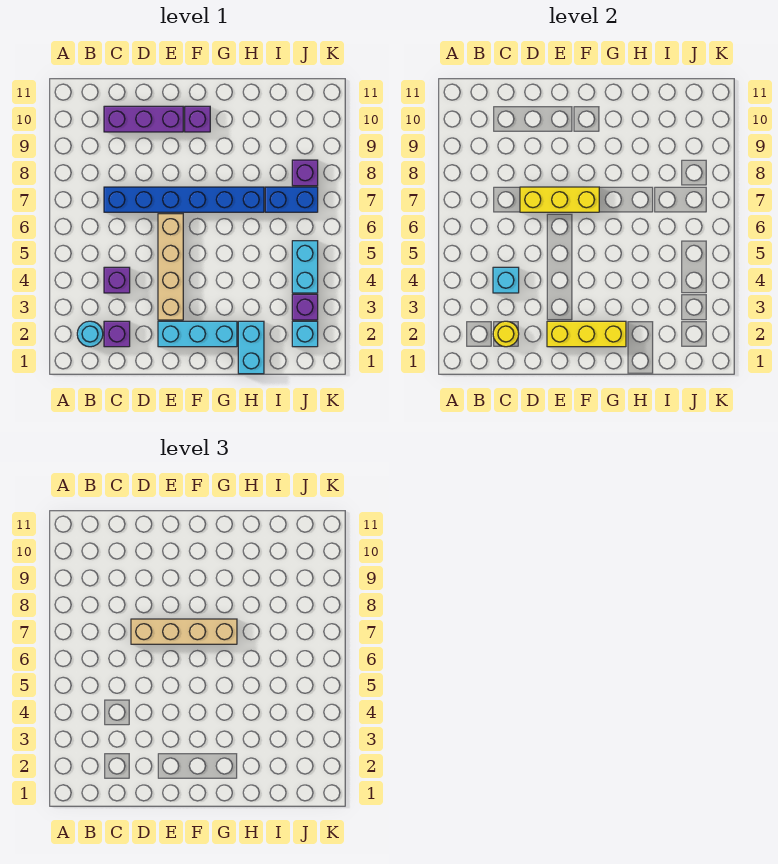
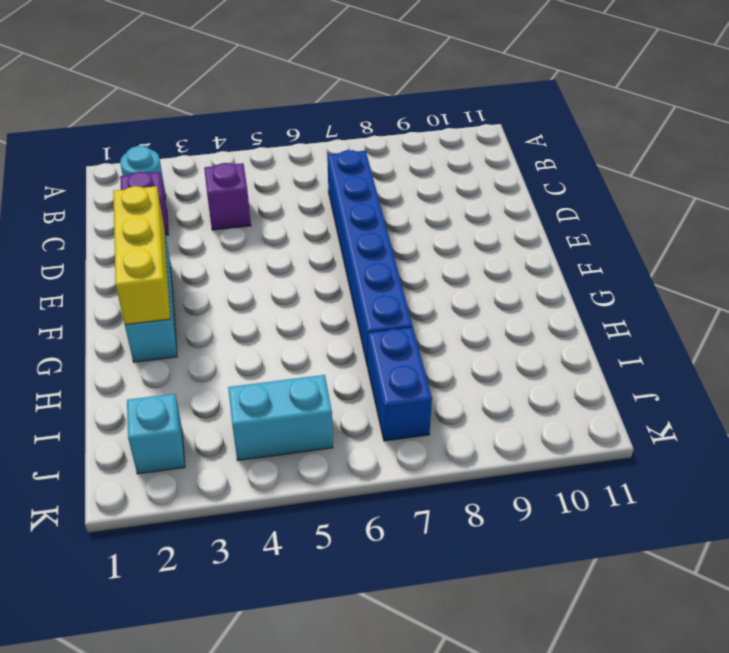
none -> purple brick C10:E10 level 1
none -> tan brick E3:E6 level 1
none -> purple brick F10 level 1

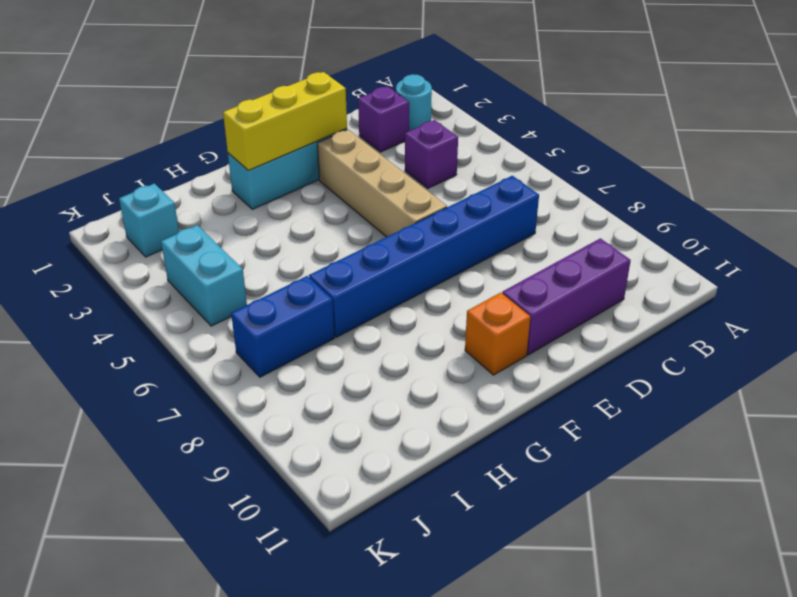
orange brick F10 level 1 -> purple brick F10 level 1
none -> cyan brick H1:H2 level 1
none -> purple brick J3 level 1
none -> purple brick J8 level 1

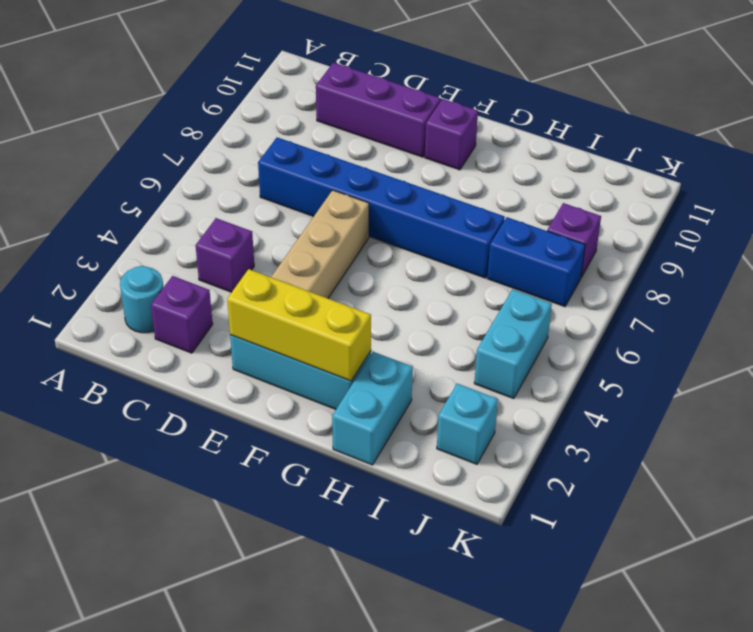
none -> purple brick J3 level 1
none -> yellow round brick C2 level 2
none -> cyan brick C4 level 2

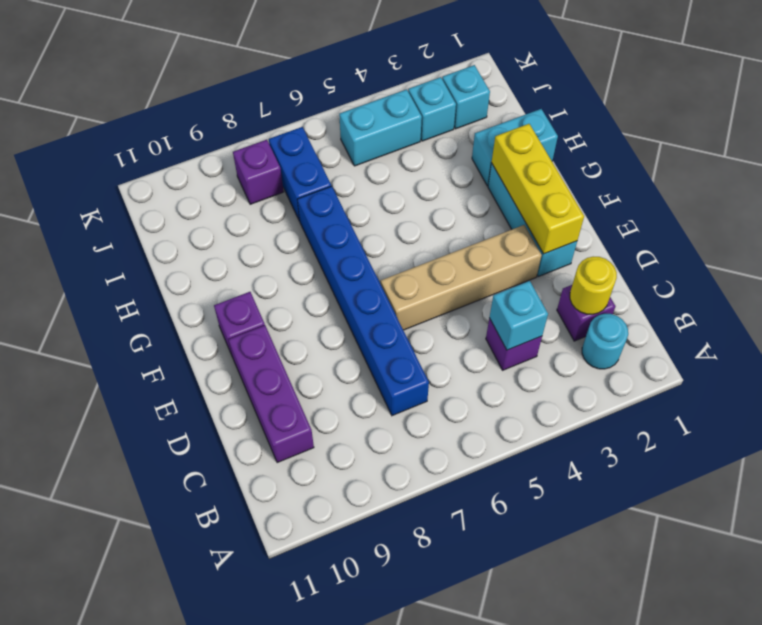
cyan brick J3 level 1 -> purple brick J3 level 1
none -> yellow brick D7:F7 level 2
none -> tan brick D7:G7 level 3

